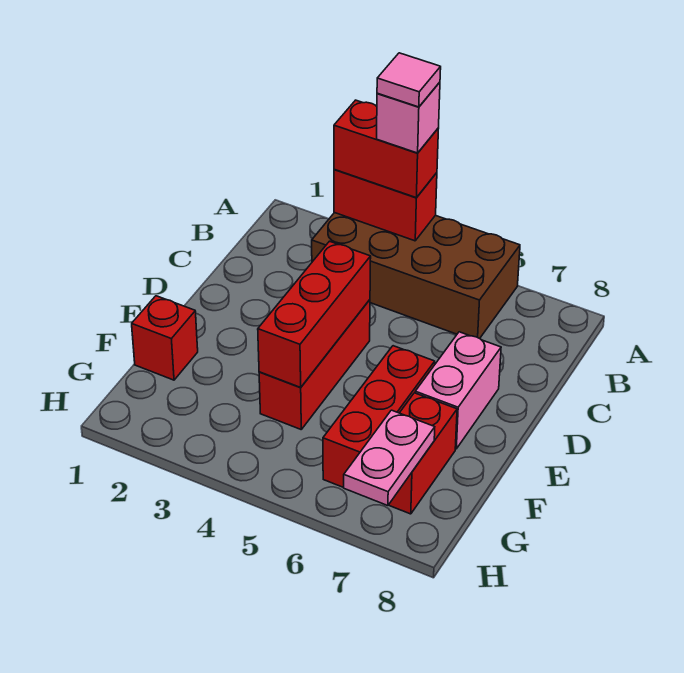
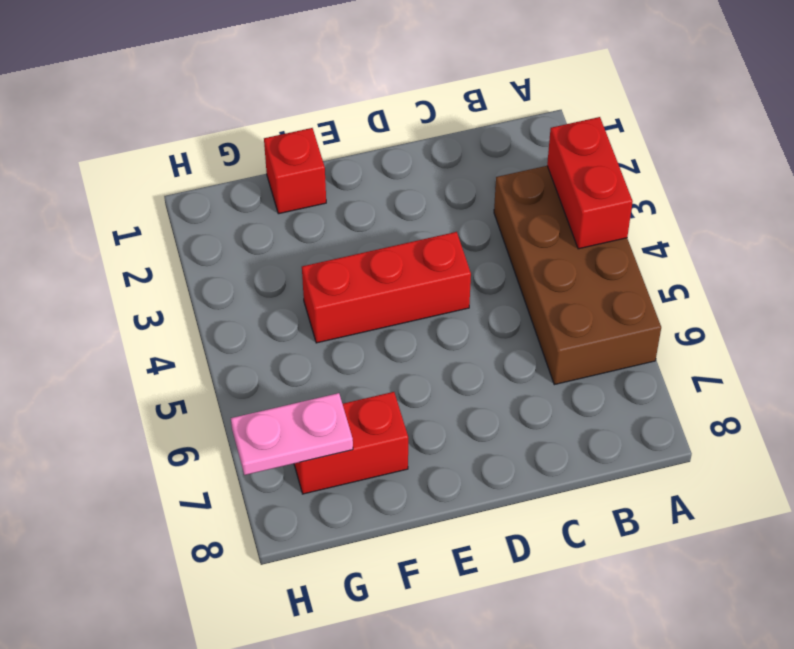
none -> pink brick D7:E7 level 1
none -> red brick E6:G6 level 1
none -> red brick D4:F4 level 2

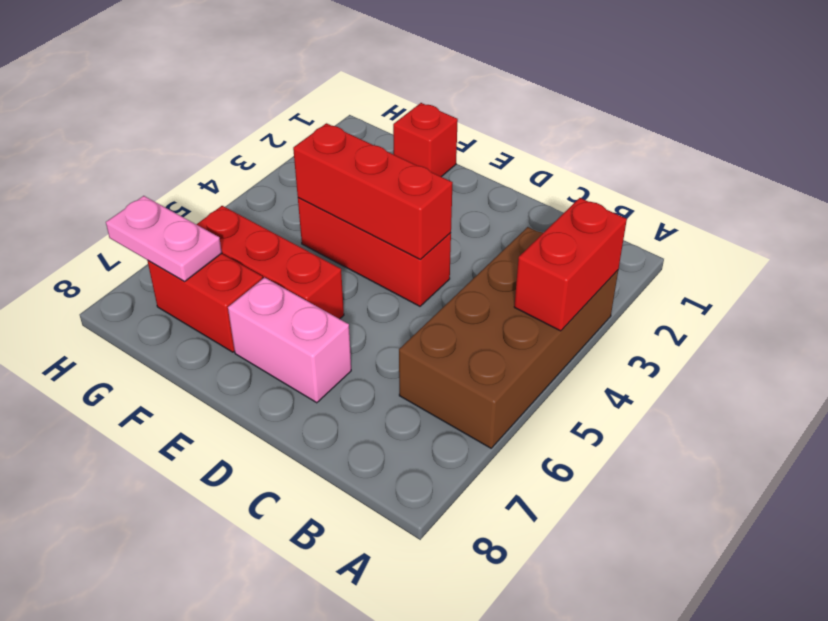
none -> red brick A3:A4 level 3
none -> pink brick A4 level 4
none -> pink tile A4 level 5

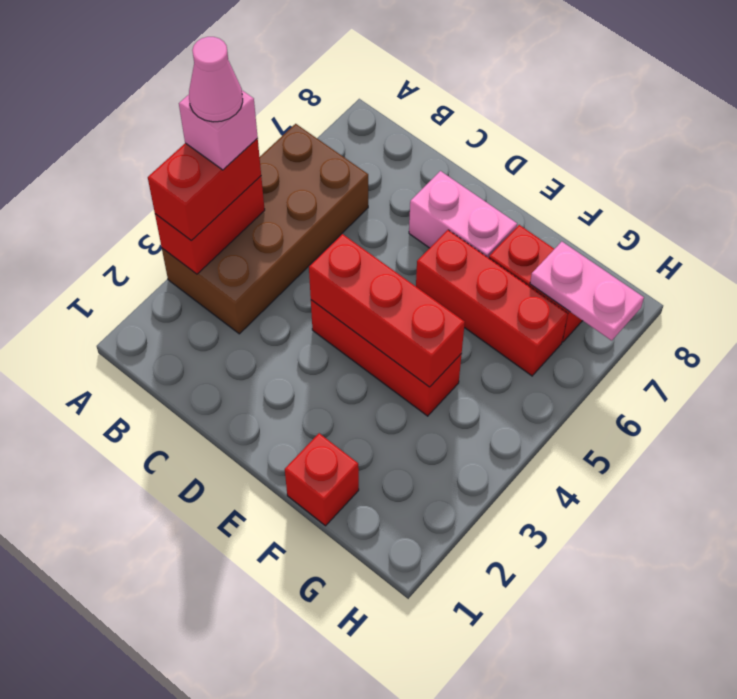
pink cone A4 level 5 -> pink tile A4 level 5

